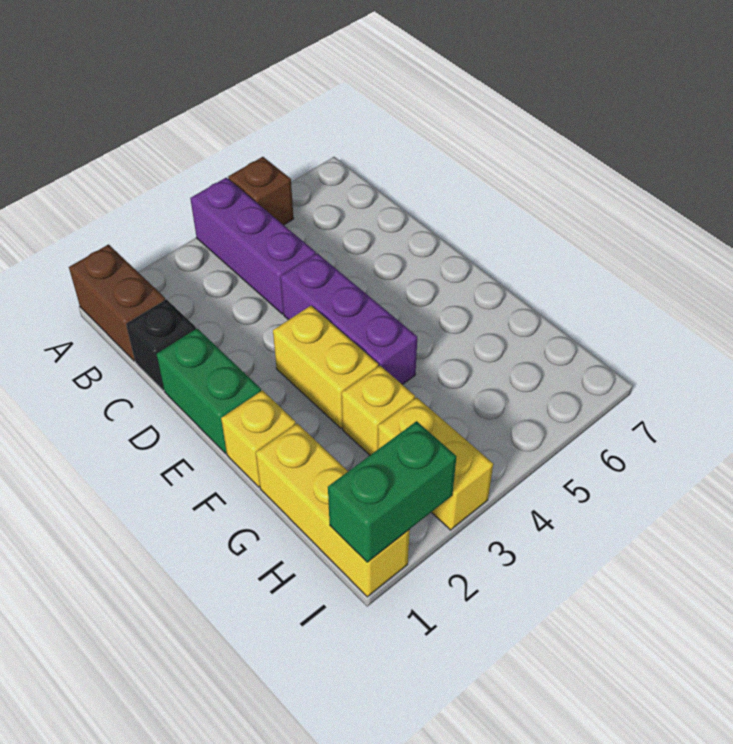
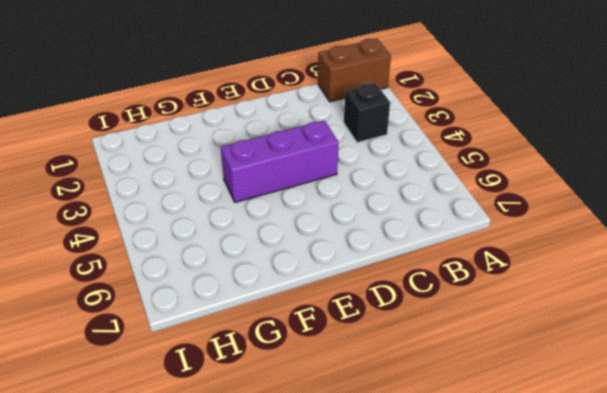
black brick B3 level 1 -> black brick C1 level 1
none -> purple brick A4:C4 level 1
none -> brown brick A5 level 1
none -> green brick D1:E1 level 1

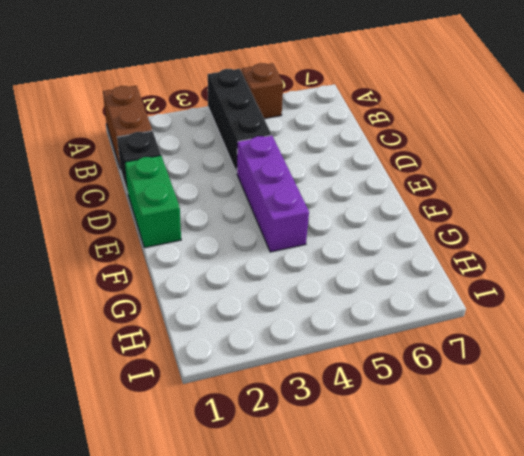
black brick A4:C4 level 1 -> purple brick A4:C4 level 1
none -> yellow brick E3:F3 level 1
none -> yellow brick F1 level 1
none -> yellow brick G1:I1 level 1

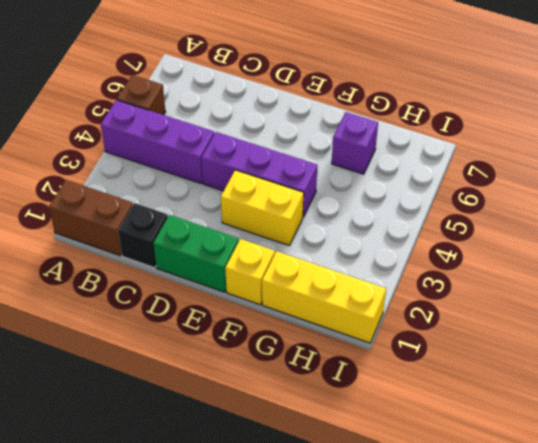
purple brick G6 level 1 -> none
none -> yellow brick G3 level 1
none -> yellow brick H3:I3 level 1
none -> green brick I1:I2 level 2

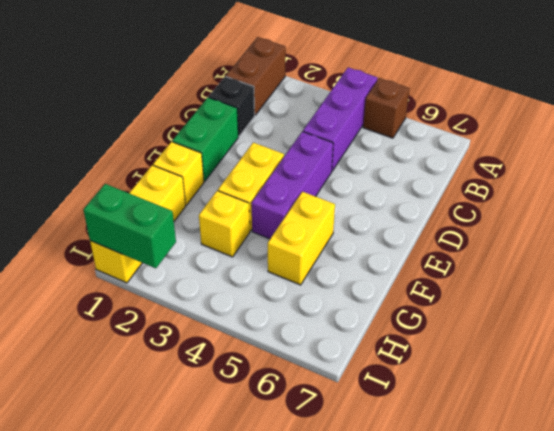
yellow brick F5:G5 level 1 -> yellow brick H3:I3 level 1

